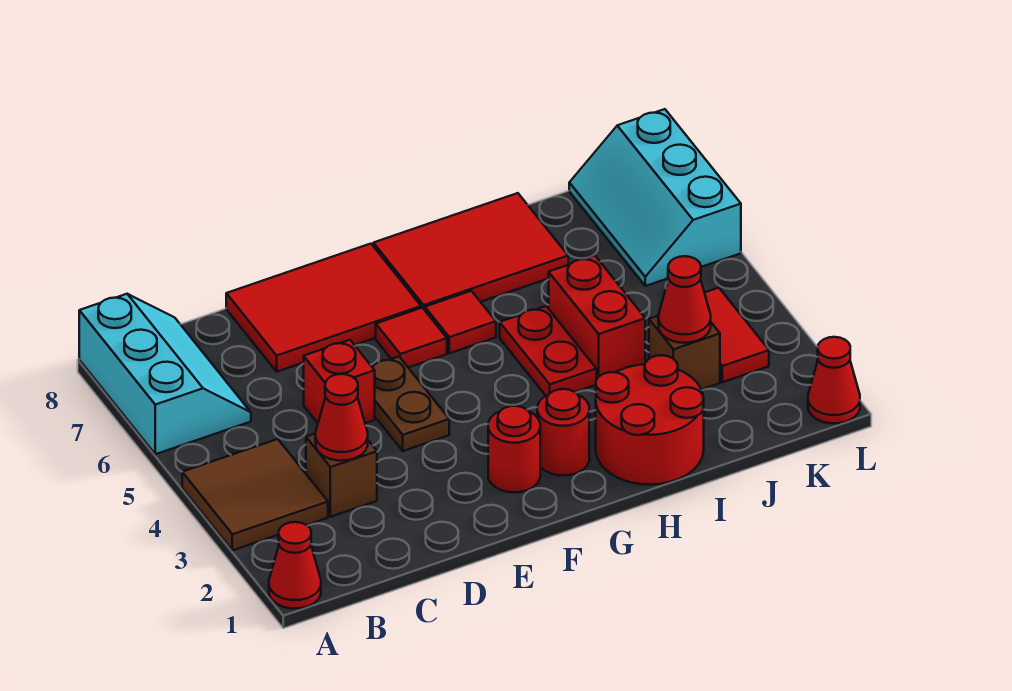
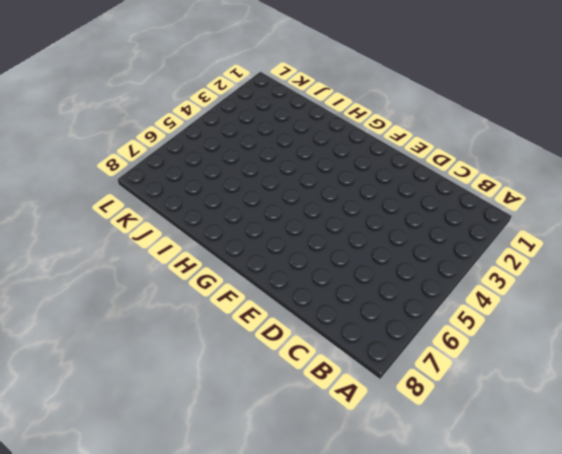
none -> red cone A1 level 1
none -> brown tile A3:B4 level 1
none -> cyan slope A6:B8 level 1 top A

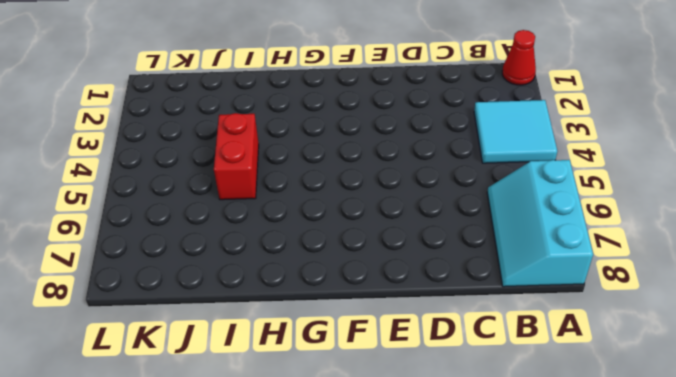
cyan tile A3:B4 level 1 -> brown tile A3:B4 level 1
none -> brown brick C3 level 1
none -> red brick D5 level 1
none -> red tile D7:F8 level 1

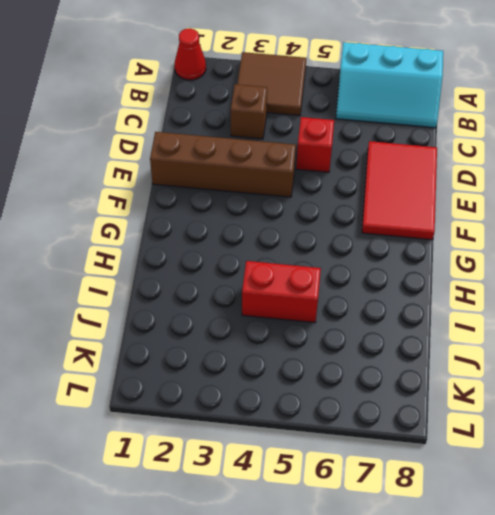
brown brick E1:E4 level 1 -> brown plate E4:E5 level 1
none -> red round brick F2 level 1
none -> red tile F6 level 1
none -> red round brick G2 level 1

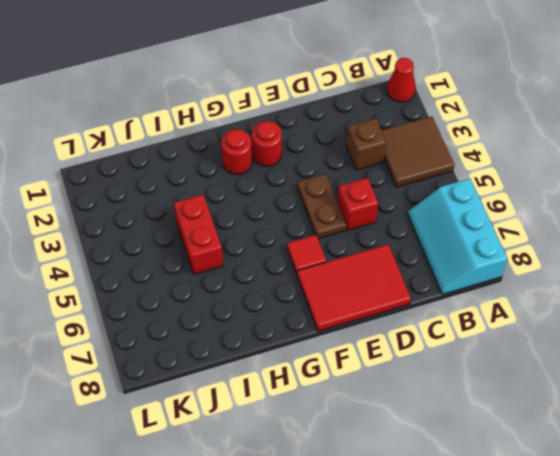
none -> red tile G6 level 1
none -> red tile G7:I8 level 1
none -> red round brick H1:I2 level 1

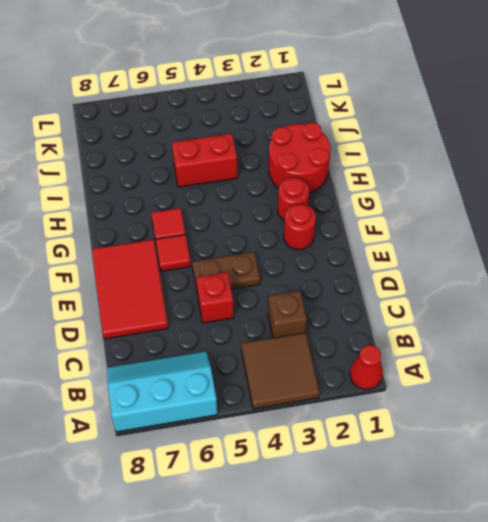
none -> red tile G7:I8 level 1
none -> red plate H4:H5 level 1
none -> brown brick J3 level 1

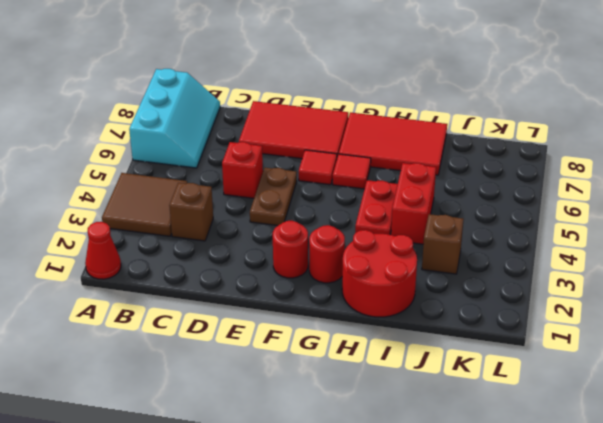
none -> red tile K3:K4 level 1
none -> cyan slope K6:L8 level 1 top L
none -> red cone L1 level 1

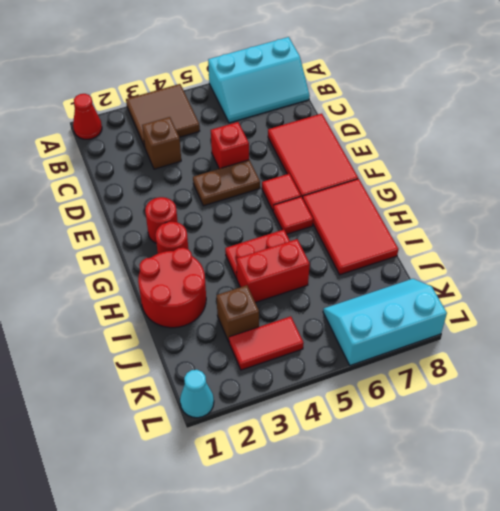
cyan cone L1 level 1 -> red cone L1 level 1
none -> red cone C3 level 2
none -> red cone J3 level 2

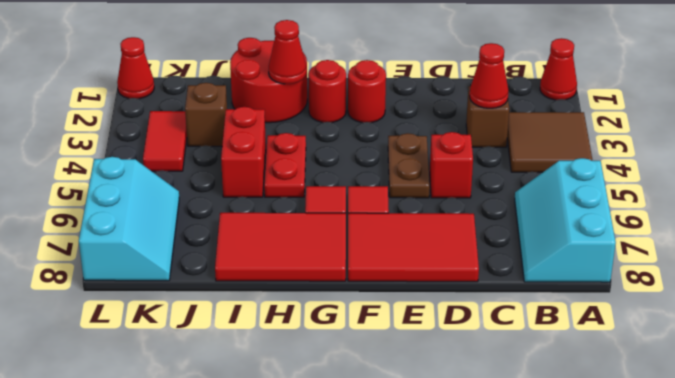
red cone H2 level 2 -> red cone J3 level 2

